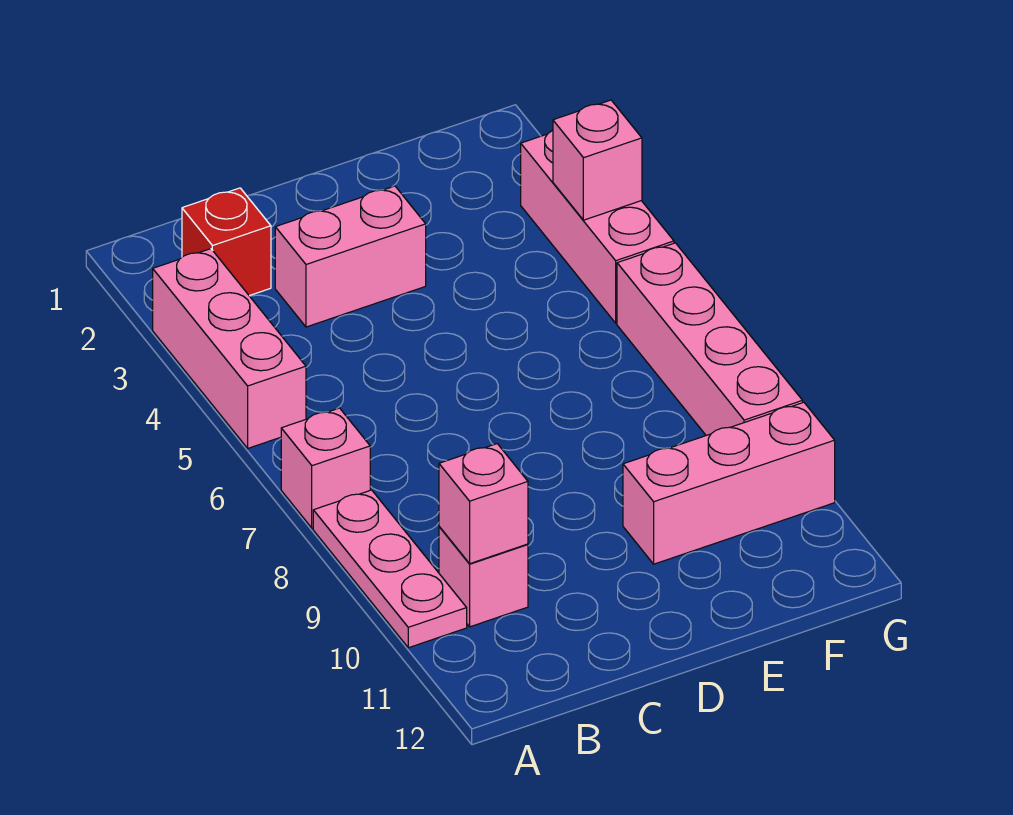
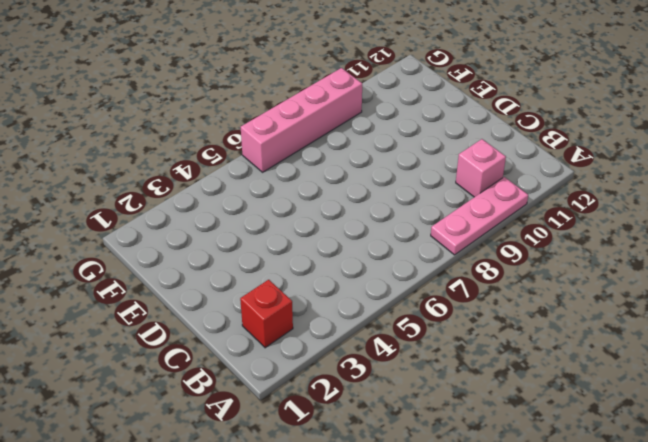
none -> pink brick A3:A5 level 1
none -> pink brick A7 level 1

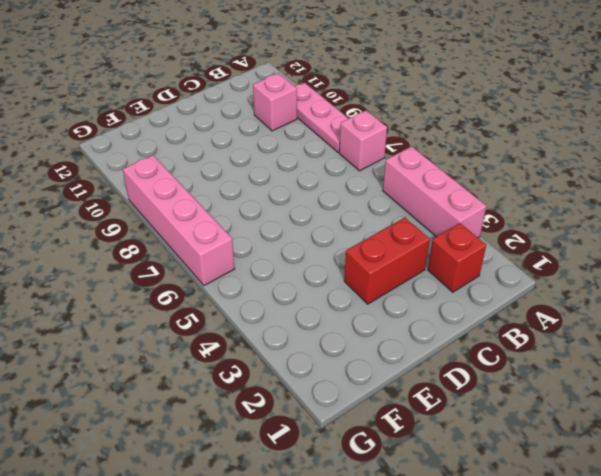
red brick C3:D3 level 1 -> pink brick C3:D3 level 1
none -> pink brick E10:G10 level 1
none -> pink brick G3:G5 level 1

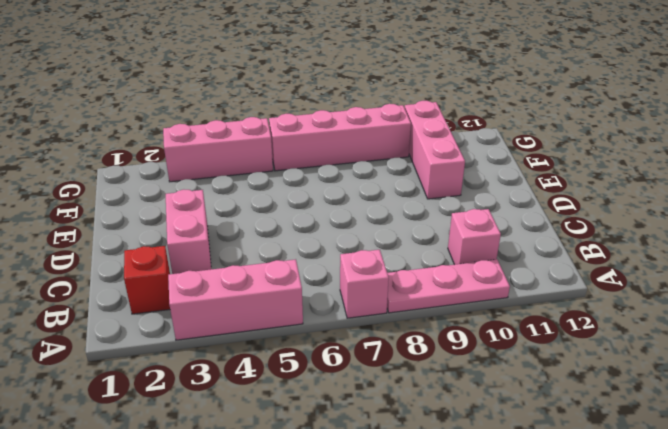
none -> pink brick B10 level 2
none -> pink brick G4 level 2

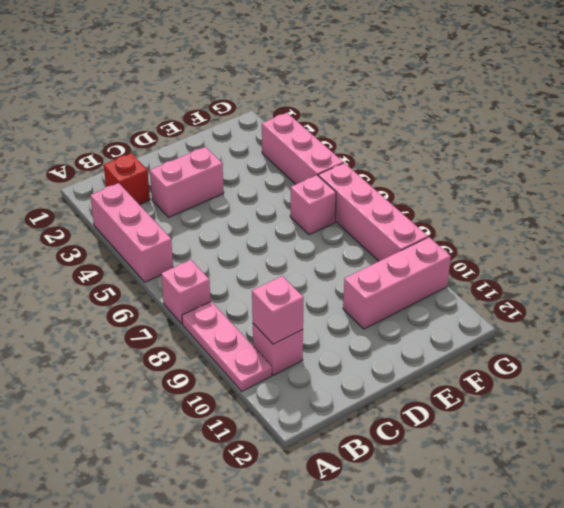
pink brick F6 level 1 -> pink brick G4 level 2

